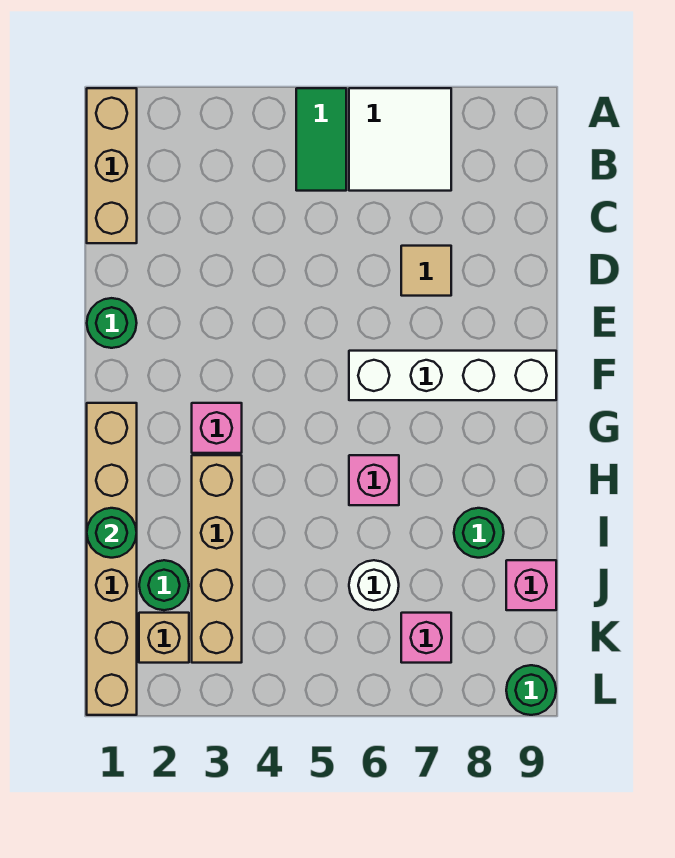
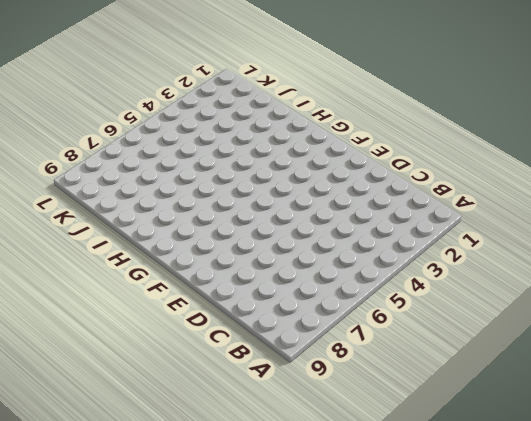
none -> tan brick A1:C1 level 1
none -> green tile A5:B5 level 1
none -> white tile A6:B7 level 1

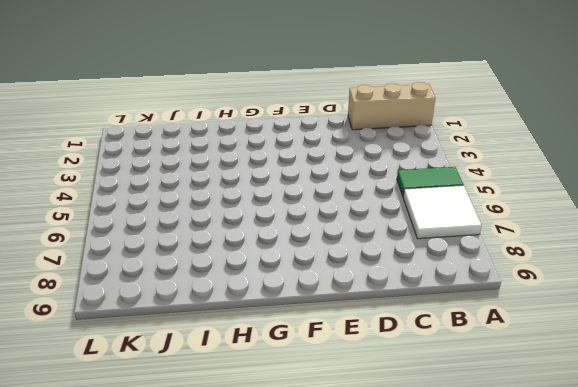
none -> tan tile D7 level 1
none -> green round brick E1 level 1
none -> white brick F6:F9 level 1

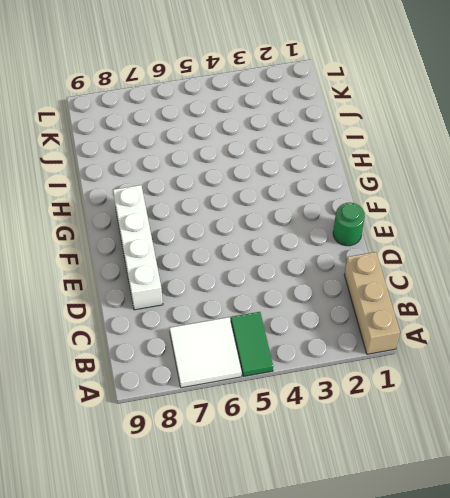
white brick D8:G8 level 1 -> white brick F6:F9 level 1
none -> tan tile D7 level 1
none -> tan brick G1:L1 level 1
none -> pink brick G3 level 1

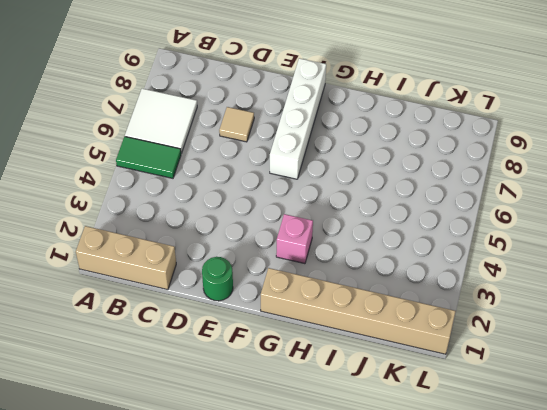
none -> tan brick H3:K3 level 1
none -> pink brick H6 level 1
none -> green round brick I8 level 1

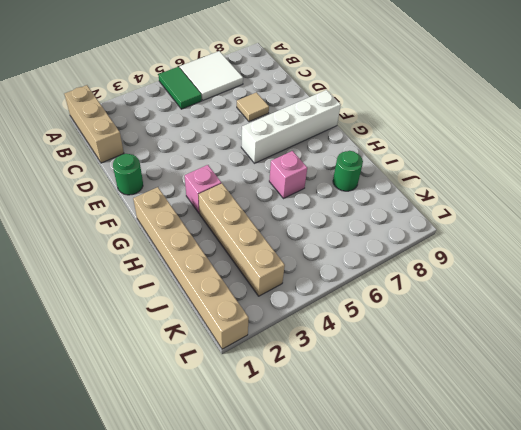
none -> green round brick J2 level 1
none -> white round brick J6 level 1
none -> pink brick J9 level 1

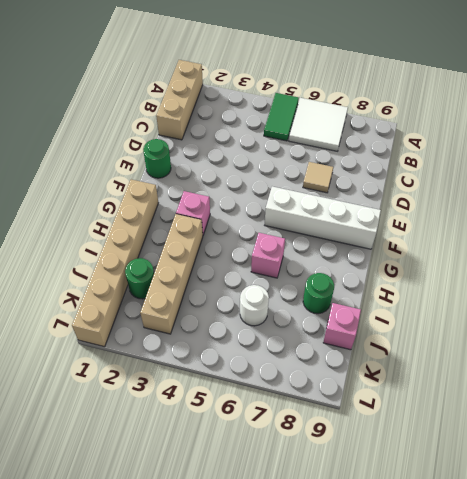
none -> tan brick K2 level 1
none -> pink brick K7 level 1
none -> green round brick L9 level 1

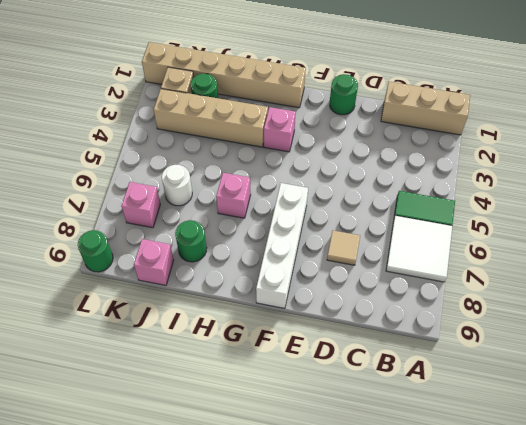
none -> green round brick I1 level 2

